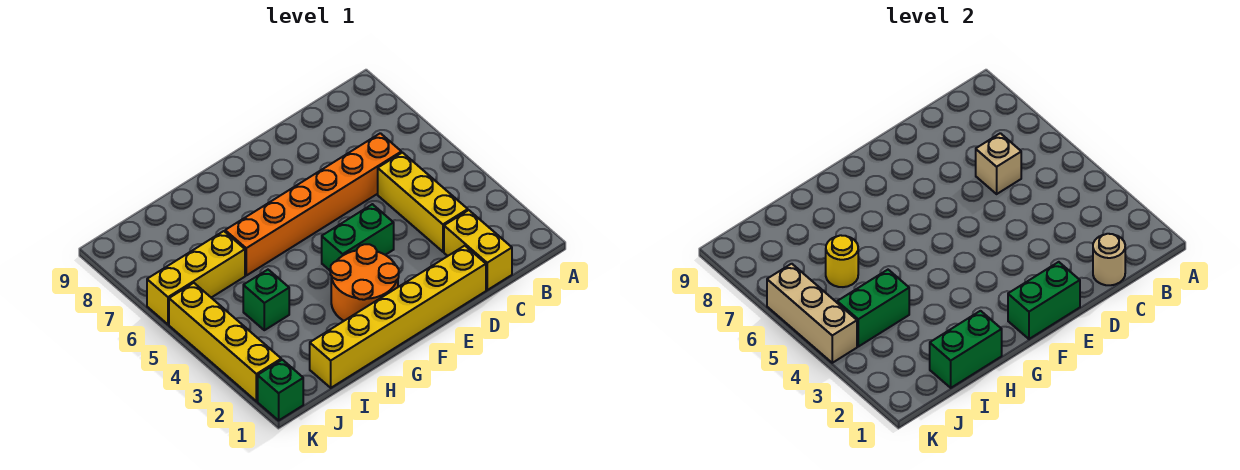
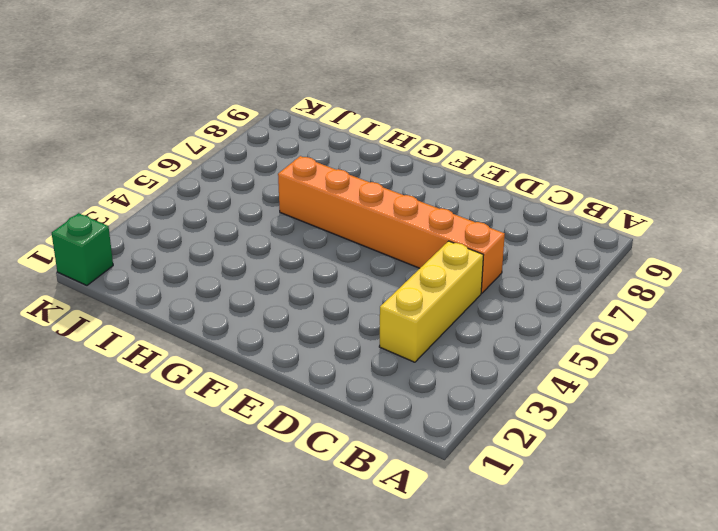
none -> yellow brick C1:C2 level 1
none -> yellow brick D1:I1 level 1
none -> green brick E4:F4 level 1

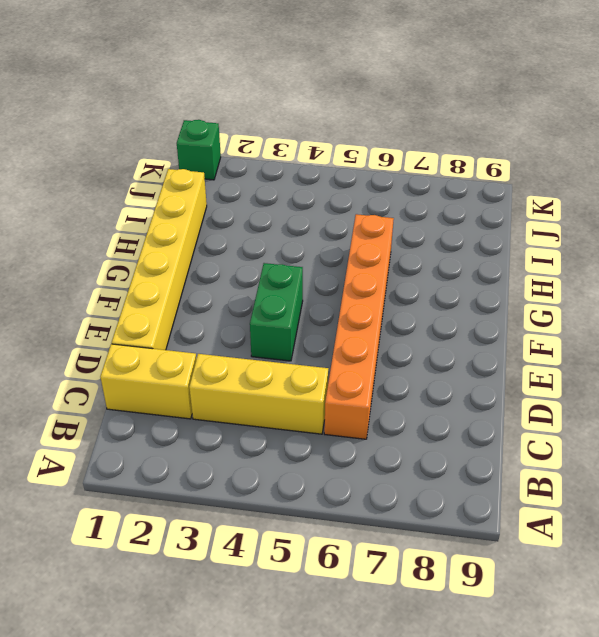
none -> orange round brick F2:G3 level 1
none -> green brick I4 level 1
none -> yellow brick I6:K6 level 1

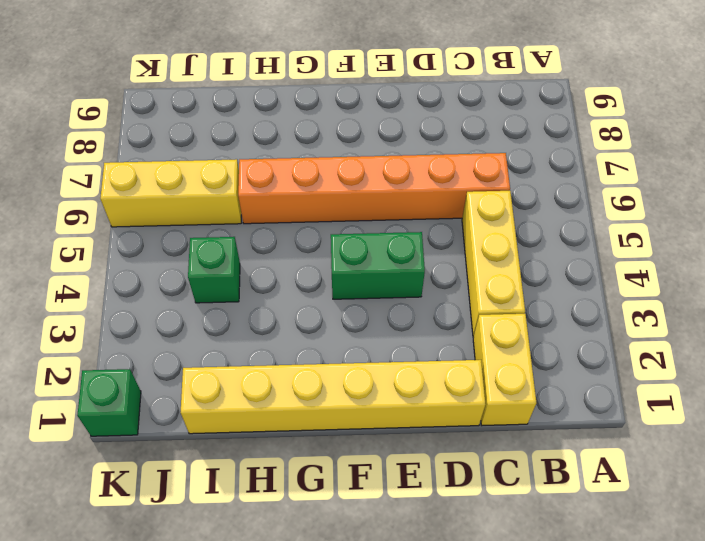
none -> orange round brick F2:G3 level 1
none -> yellow brick K2:K5 level 1
none -> tan round brick C1 level 2

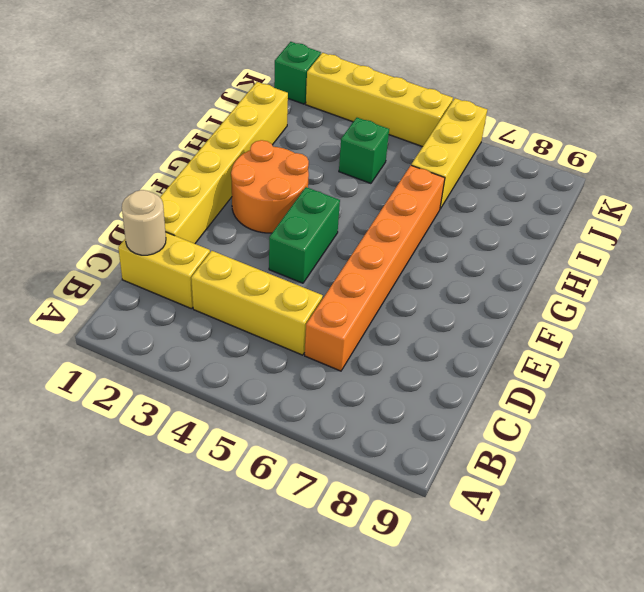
none -> tan brick C6 level 2
none -> green brick E1:F1 level 2
none -> green brick H1:I1 level 2

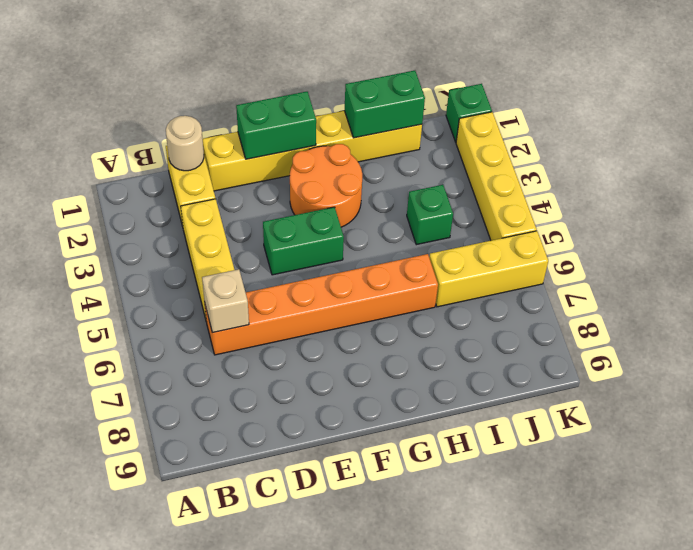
none -> green brick I4:J4 level 2
none -> yellow round brick I6 level 2
none -> tan brick K4:K6 level 2

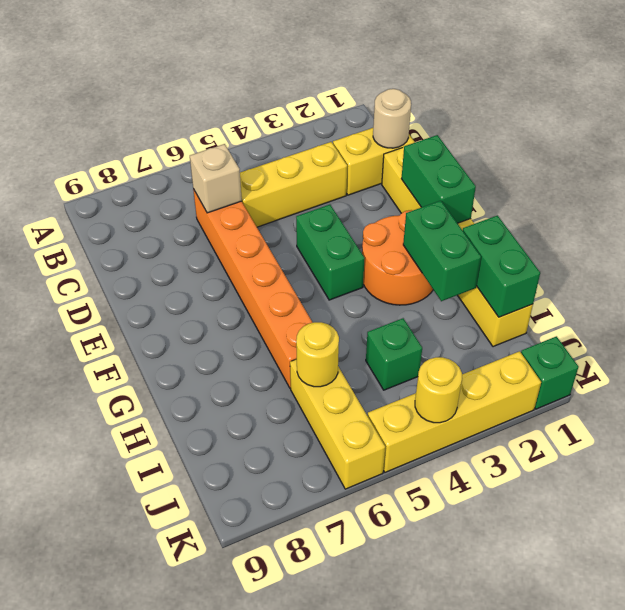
green brick G2:H2 level 2 -> green brick I4:J4 level 2
yellow round brick K4 level 2 -> tan brick K4:K6 level 2

